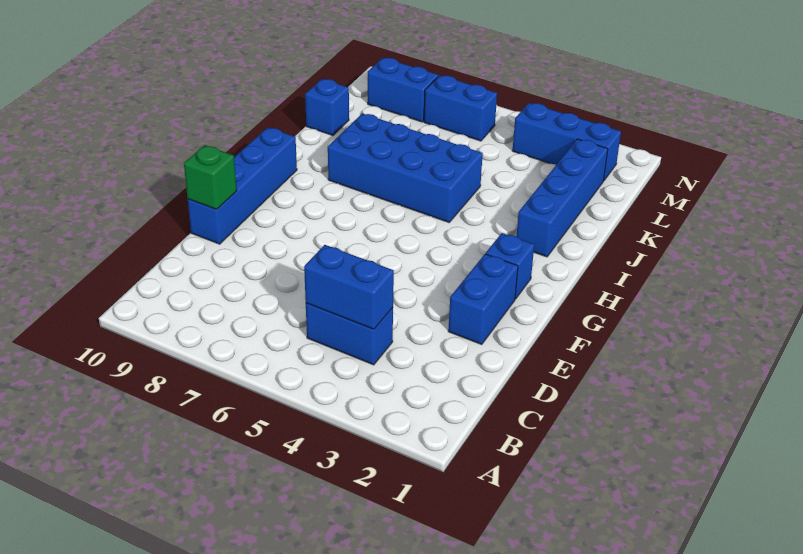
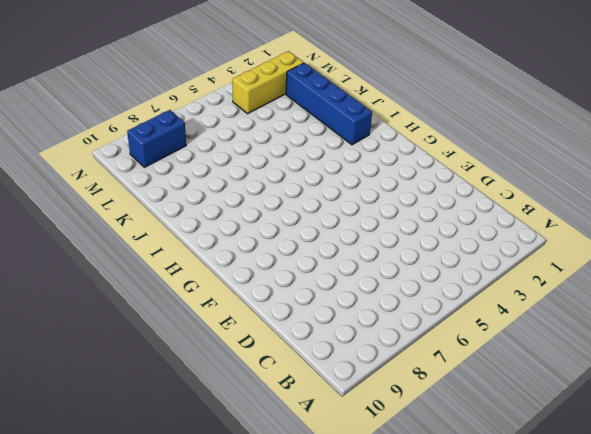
yellow brick M2:M4 level 1 -> blue brick M2:M4 level 1
none -> blue brick C4:C5 level 1
none -> blue brick E2:F2 level 1
none -> blue brick E10:H10 level 1

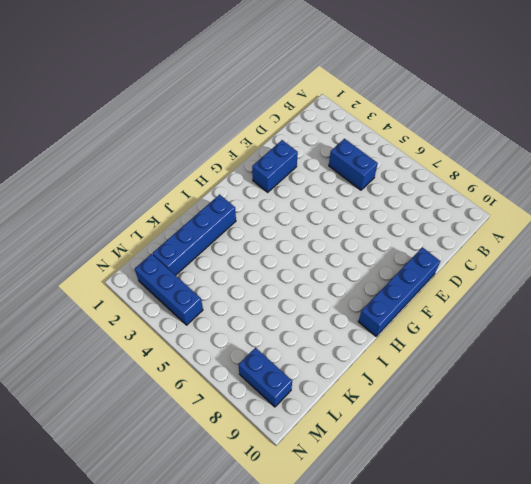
none -> blue brick G2 level 1
none -> blue brick I5:J8 level 1
none -> blue brick K10 level 1

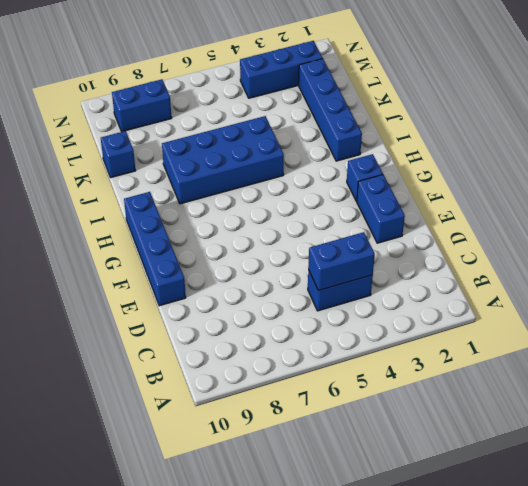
none -> blue brick M6:M7 level 1
none -> green brick E10 level 2

